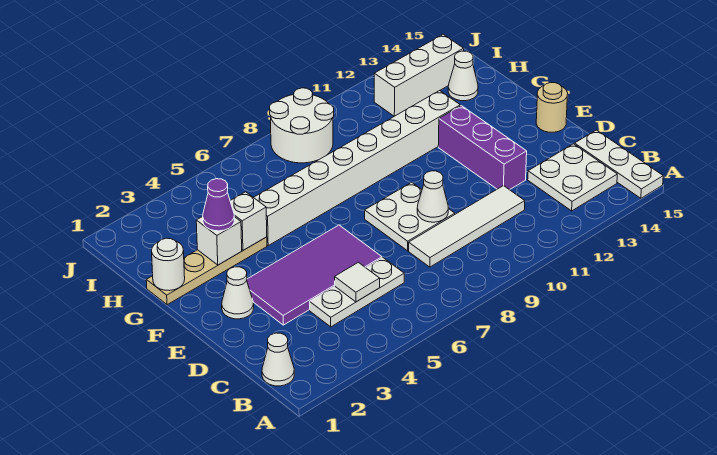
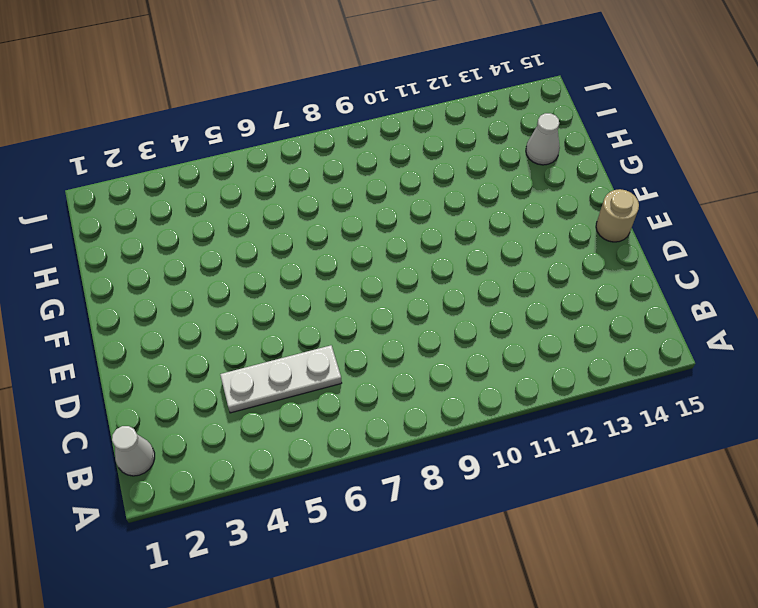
none -> white plate A15:C15 level 1
none -> white plate B13:C14 level 1
none -> white tile C8:C11 level 1

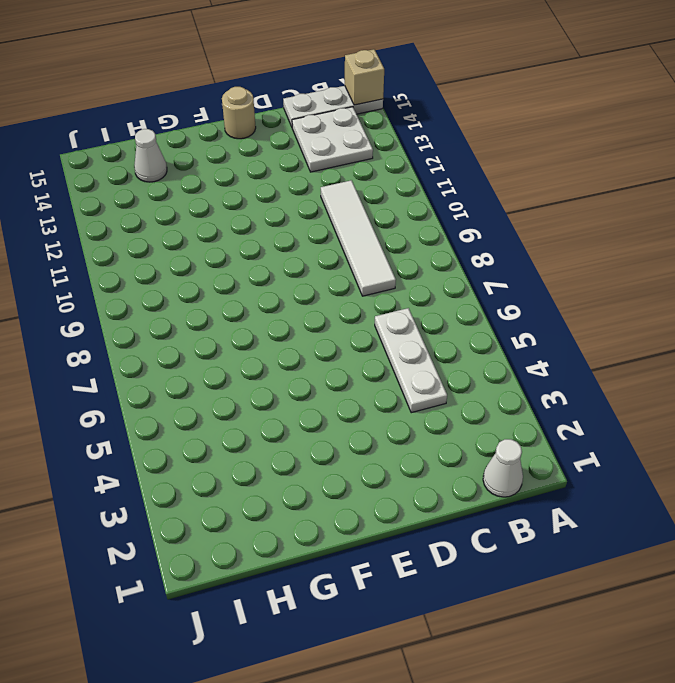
tan brick A15 level 2 -> none
none -> purple tile D3:E6 level 1
none -> white plate D8:E9 level 1
none -> purple brick D12:F12 level 1

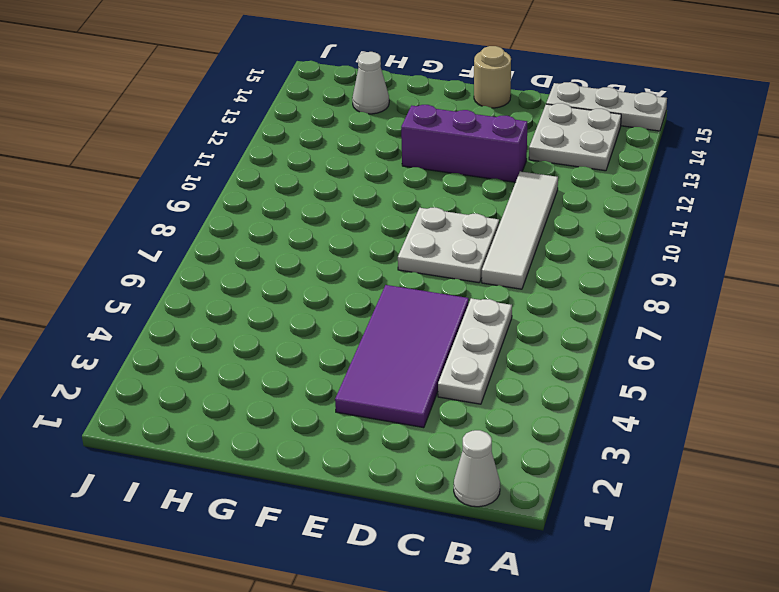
none -> white cone E2 level 1
none -> tan plate G1:G4 level 1
none -> white brick G5:G12 level 1

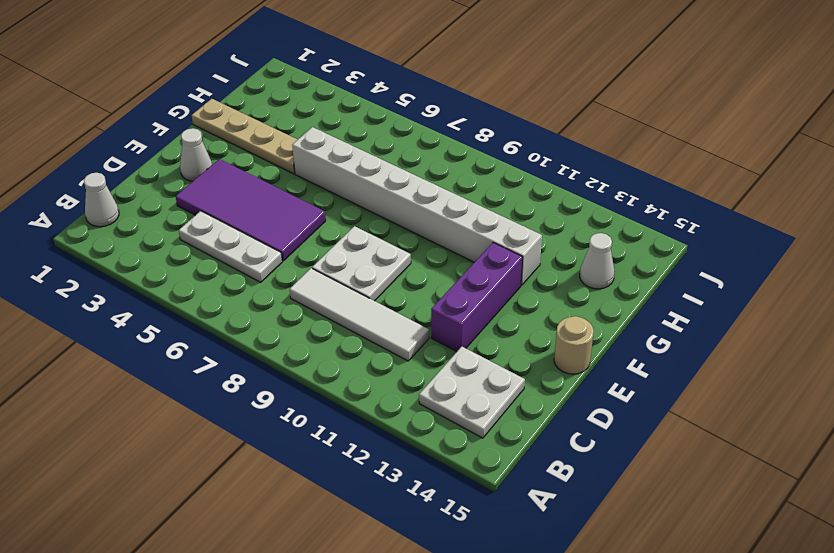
none -> white plate A15:C15 level 1
none -> white round brick I8:J9 level 1
none -> white brick I12:I14 level 1

